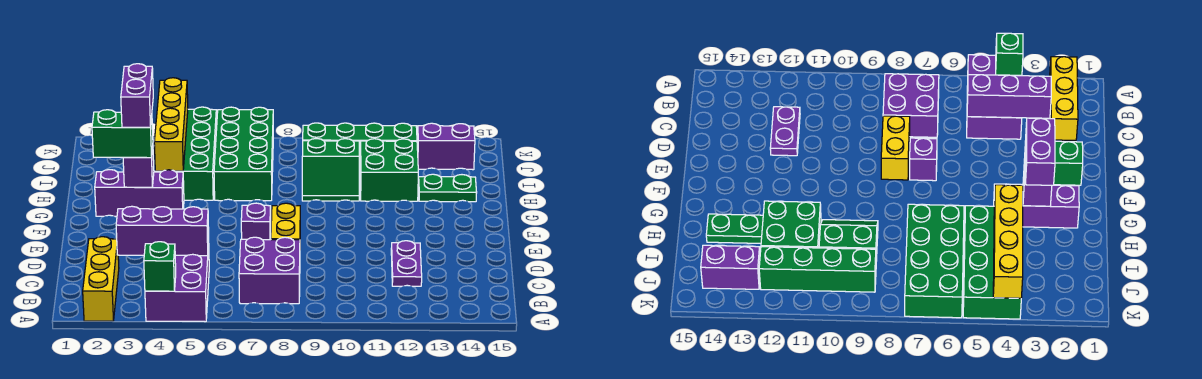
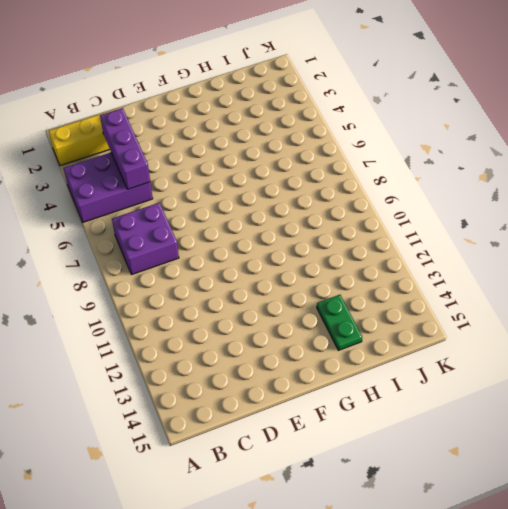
none -> purple plate C12:D12 level 1
none -> yellow brick D8:E8 level 1
none -> purple brick E7 level 1

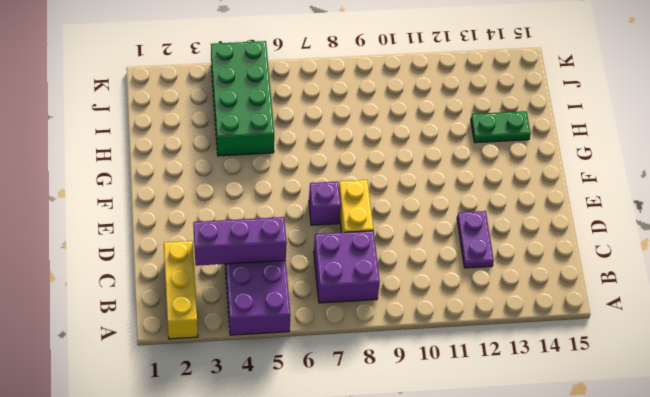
none -> purple brick G2:G4 level 1
none -> green brick H6:K7 level 1
none -> green slope H9:I10 level 1 top I

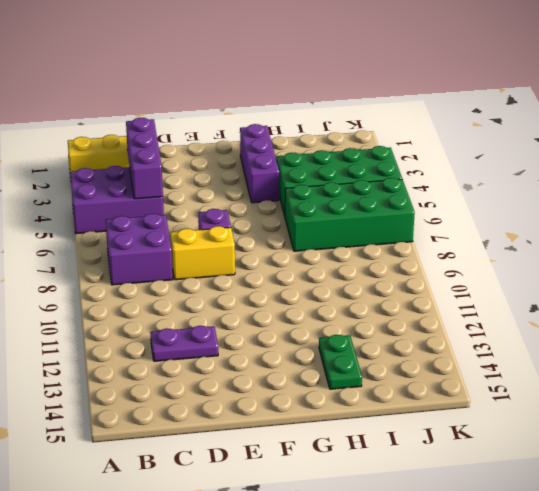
none -> green slope H9:I10 level 1 top I
none -> green brick H11:I12 level 1
none -> green brick J9:J12 level 1

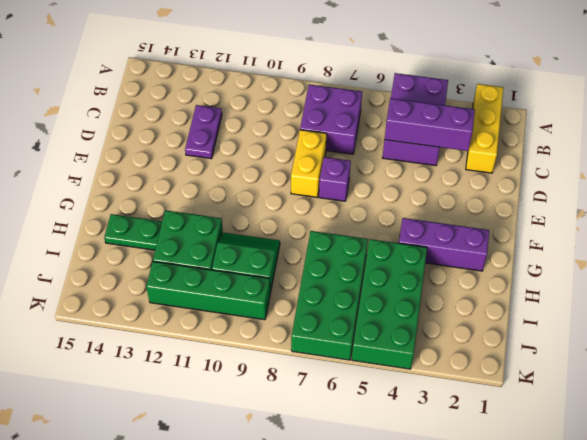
none -> purple brick J13:J14 level 1
none -> green brick A4 level 2
none -> purple brick G3 level 2

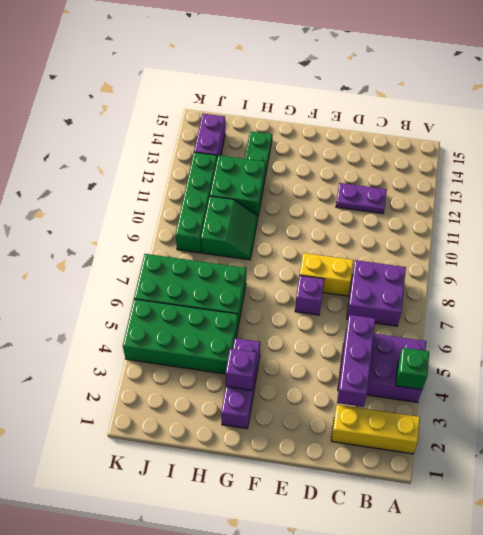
none -> yellow brick H4:K4 level 2
none -> green brick G2:G3 level 3
none -> purple brick G3:H3 level 4

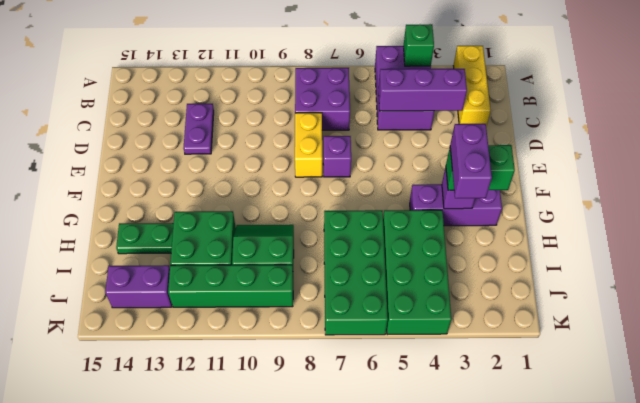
none -> yellow brick H4:K4 level 2

